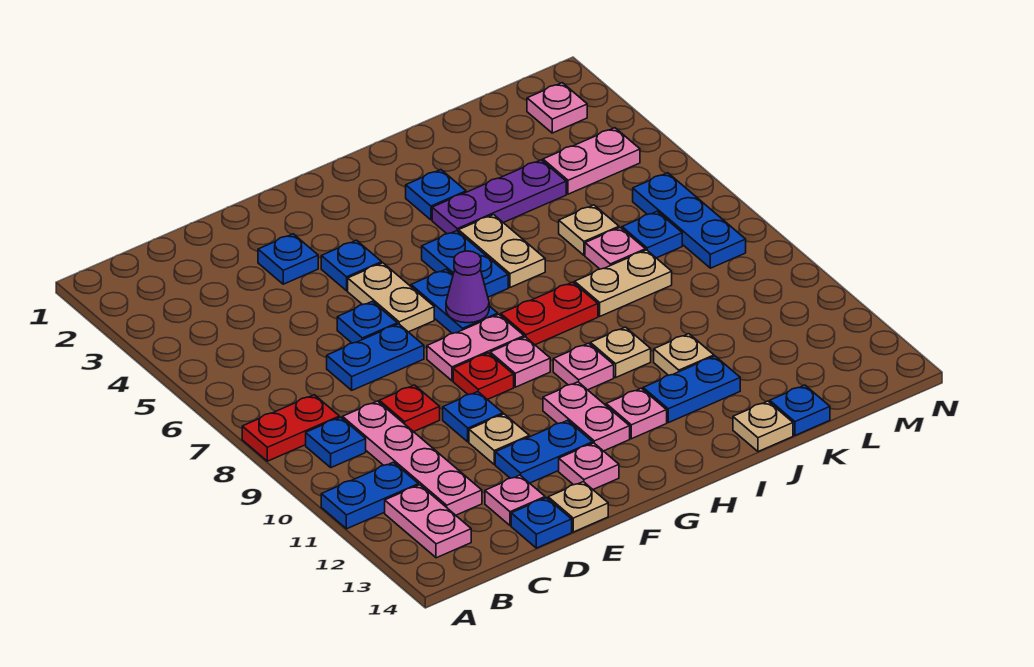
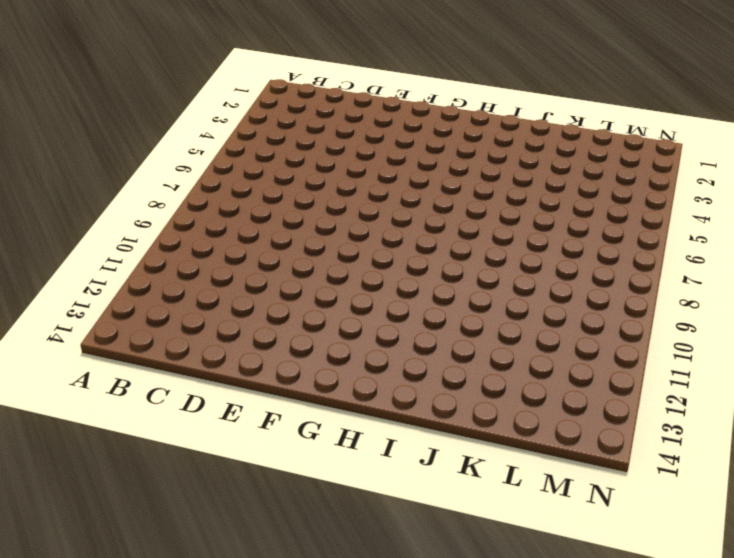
none -> red plate A8:B8 level 1
none -> blue plate A11:B11 level 1
none -> blue plate B9 level 1
none -> pink plate B12:B13 level 1

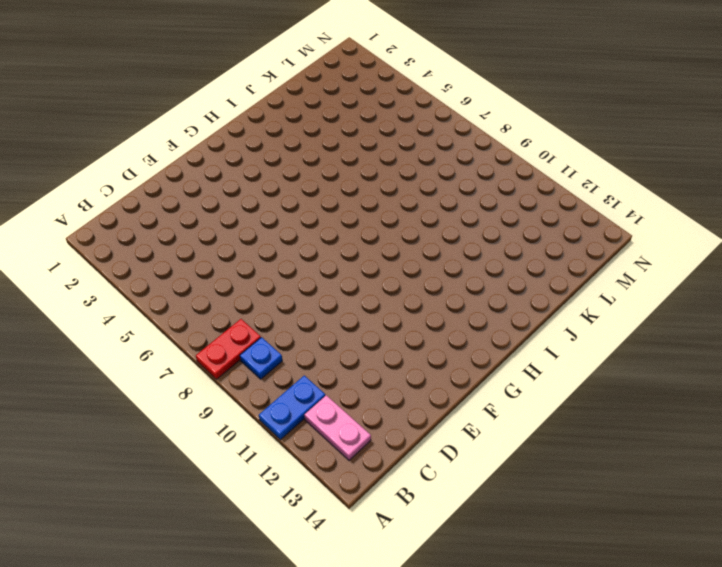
none -> pink plate C9:C12 level 1
none -> blue plate D7:E7 level 1
none -> red plate D9 level 1
none -> pink plate D13 level 1

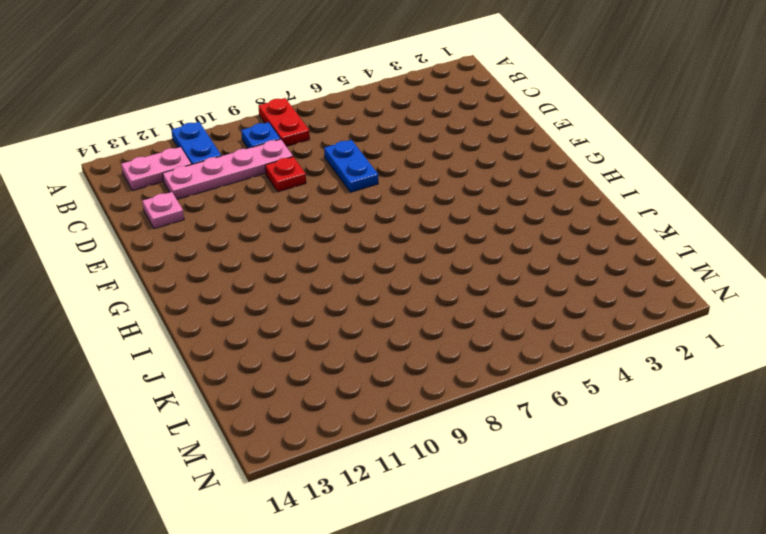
none -> blue plate D14 level 1
none -> blue plate E3 level 1
none -> blue plate E6 level 1
none -> blue plate E10 level 1

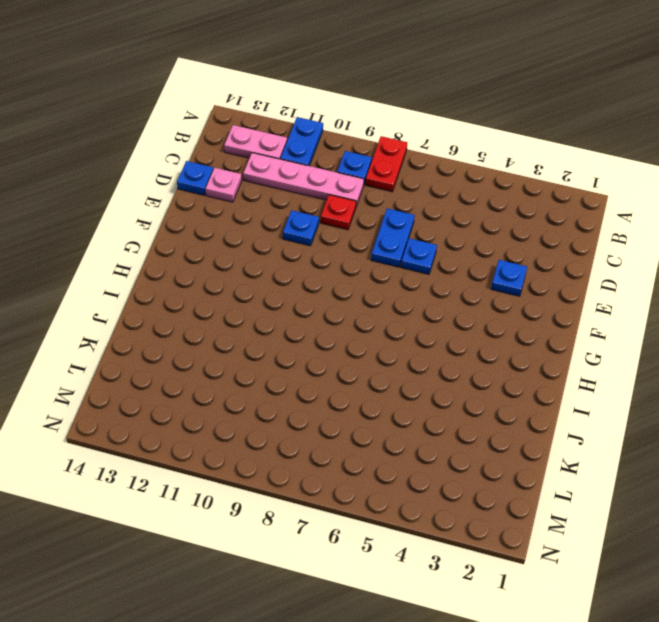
none -> tan plate E11 level 1
none -> blue plate E12:F12 level 1
none -> tan plate E14 level 1
none -> blue plate F4 level 1

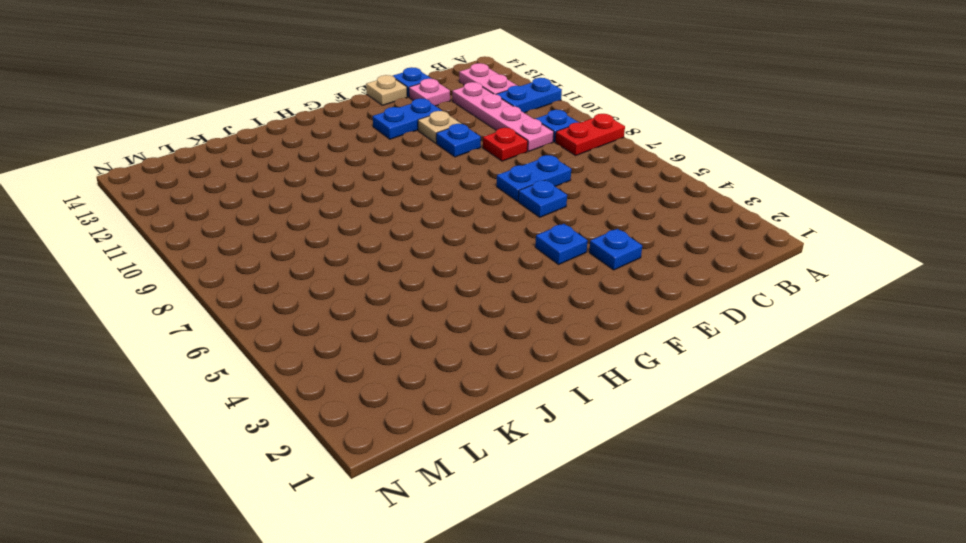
none -> tan plate F5:F6 level 1
none -> pink plate F8:G8 level 1
none -> red plate F9 level 1
none -> pink plate F13 level 1

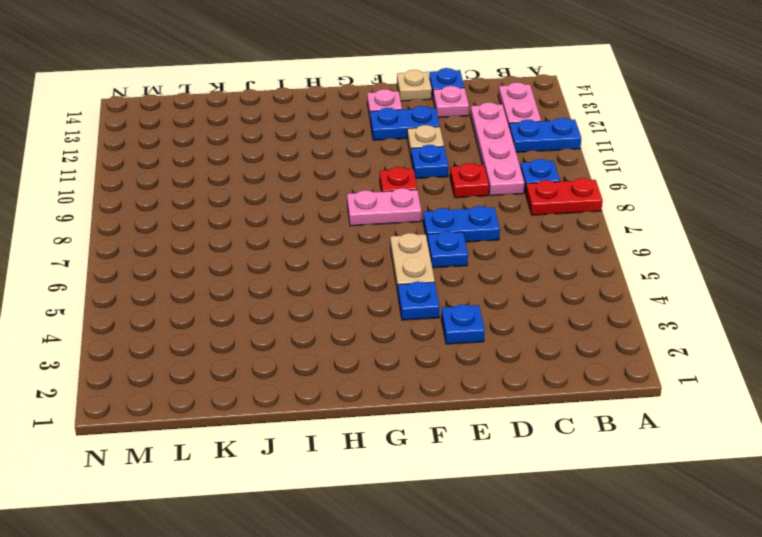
none -> blue plate G6:G7 level 1
none -> pink plate G9 level 1
none -> pink plate G11:G12 level 1
none -> blue plate H5:H6 level 1

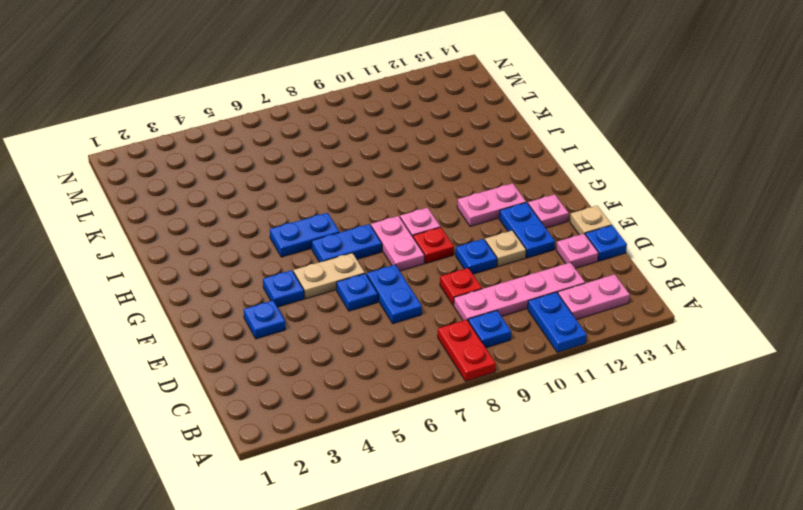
none -> red plate H8:I8 level 1
none -> pink plate H10 level 1
none -> pink plate H12 level 1
none -> blue plate I3 level 1

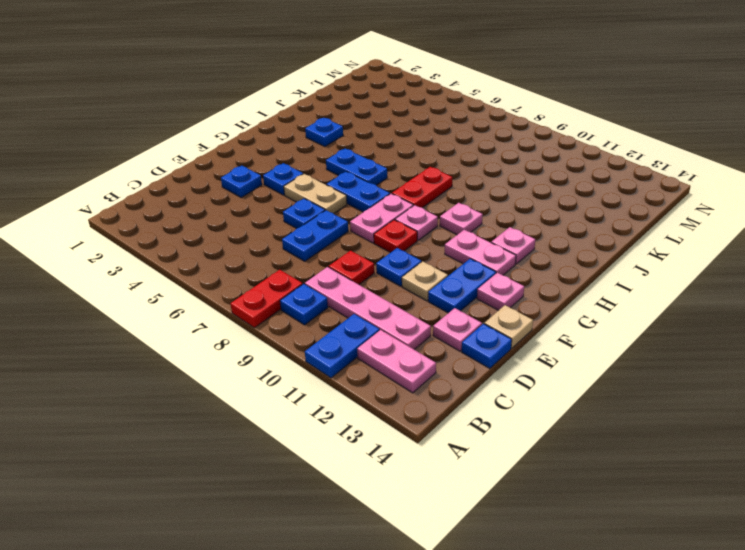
none -> purple plate I4:K4 level 1
none -> tan plate I5:I6 level 1
none -> tan plate I10 level 1
none -> blue plate I12:J12 level 1

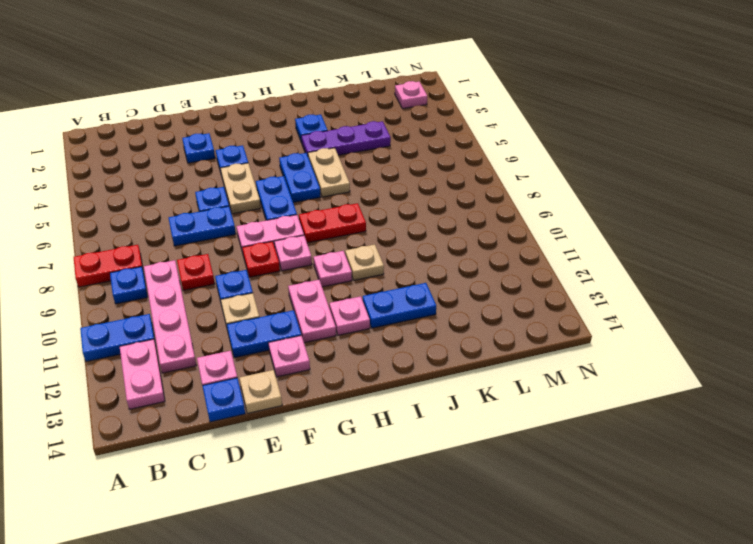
none -> tan plate J8:K8 level 1
none -> tan plate J11 level 1
none -> tan plate J14 level 1
none -> tan plate K6 level 1

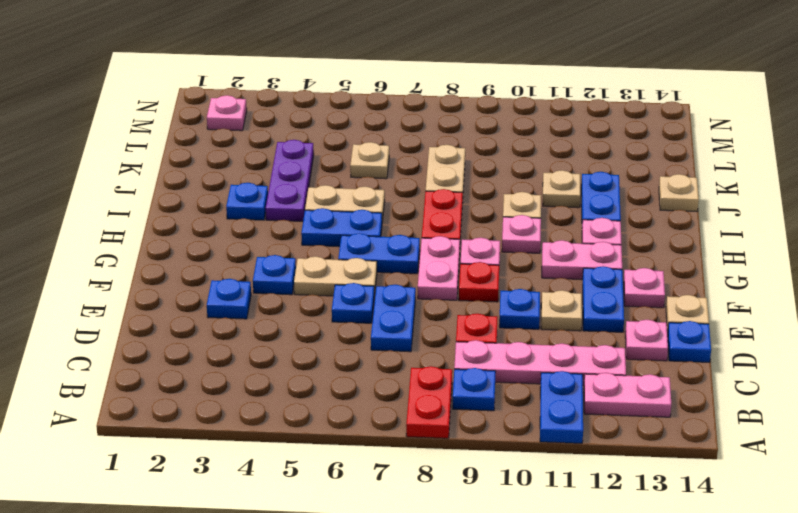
none -> pink plate K7 level 1
none -> blue plate K14 level 1
none -> pink plate L4:M4 level 1
none -> blue plate L7 level 1

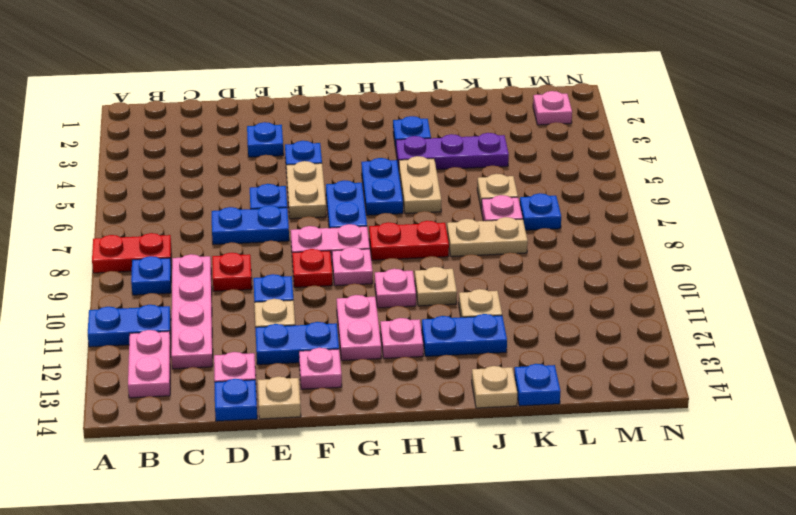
none -> pink plate L4:M4 level 1
none -> blue plate M6:M8 level 1
none -> purple cone G7 level 2

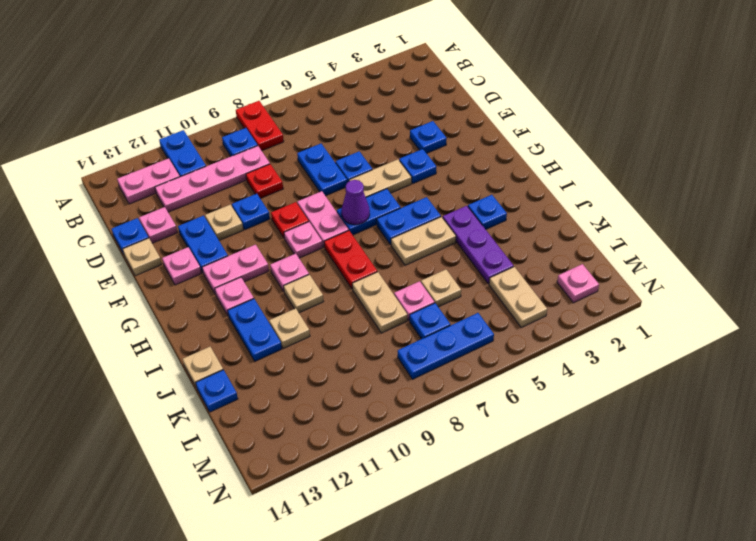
tan plate L4:M4 level 1 -> pink plate L4:M4 level 1

